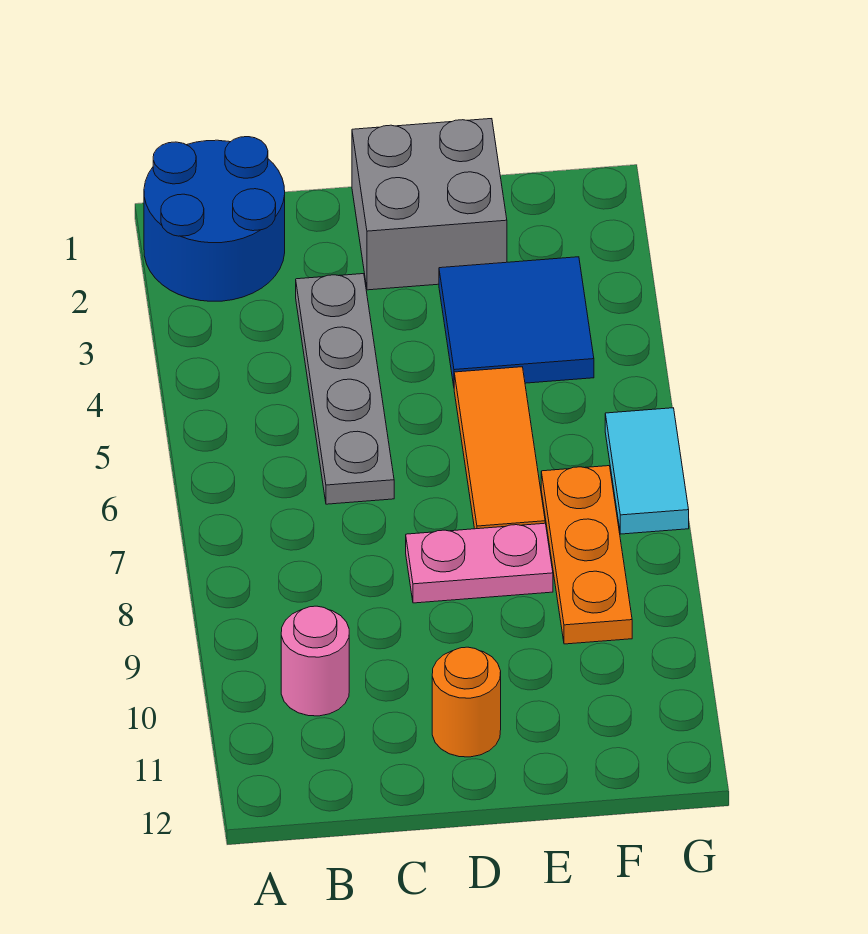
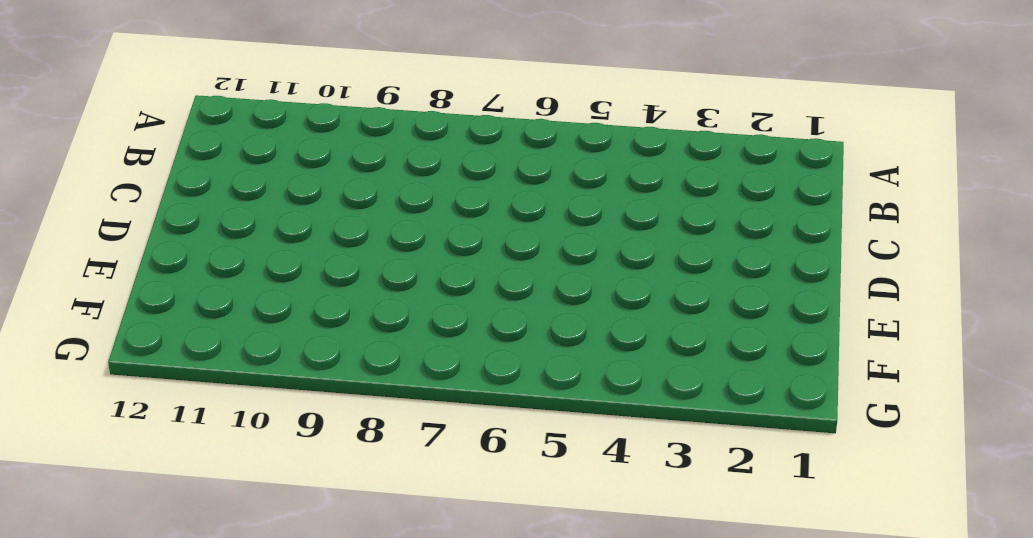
none -> blue round brick A1:B2 level 1
none -> pink round brick B10 level 1

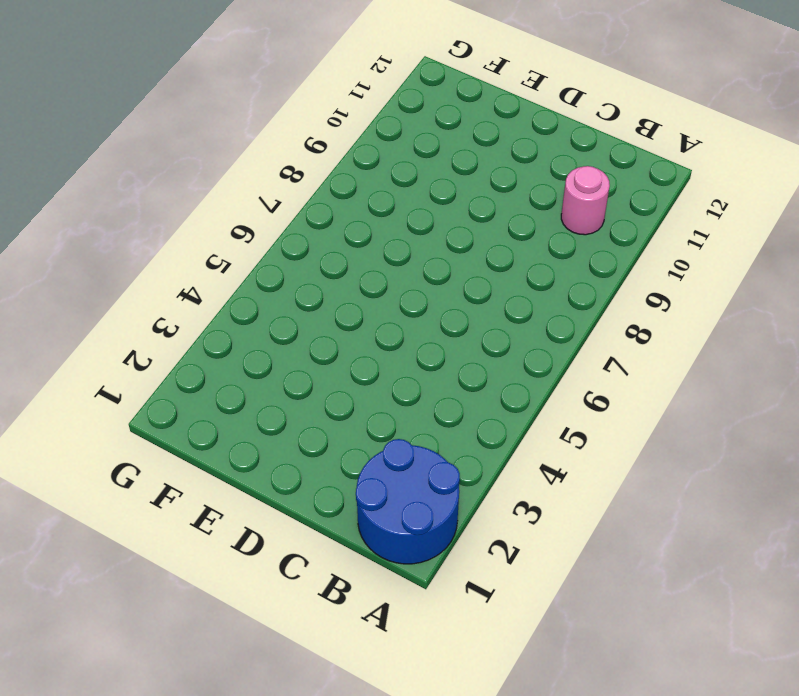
none -> grey plate C3:C6 level 1
none -> grey brick D1:E2 level 1

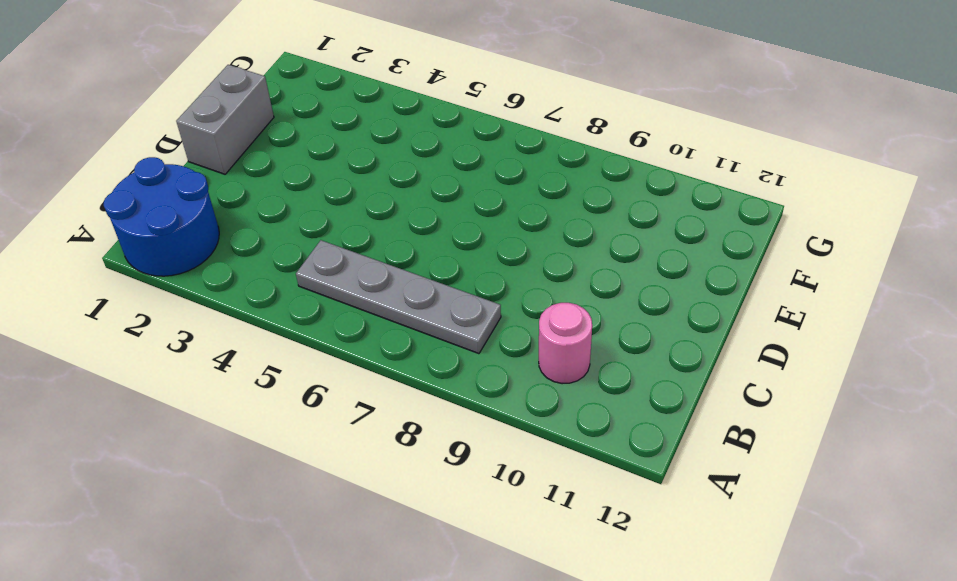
grey plate B5:B8 level 1 -> grey plate C3:C6 level 1
grey brick D1:E1 level 1 -> grey brick D1:E2 level 1
none -> pink plate D8:E8 level 1
none -> orange round brick D11 level 1

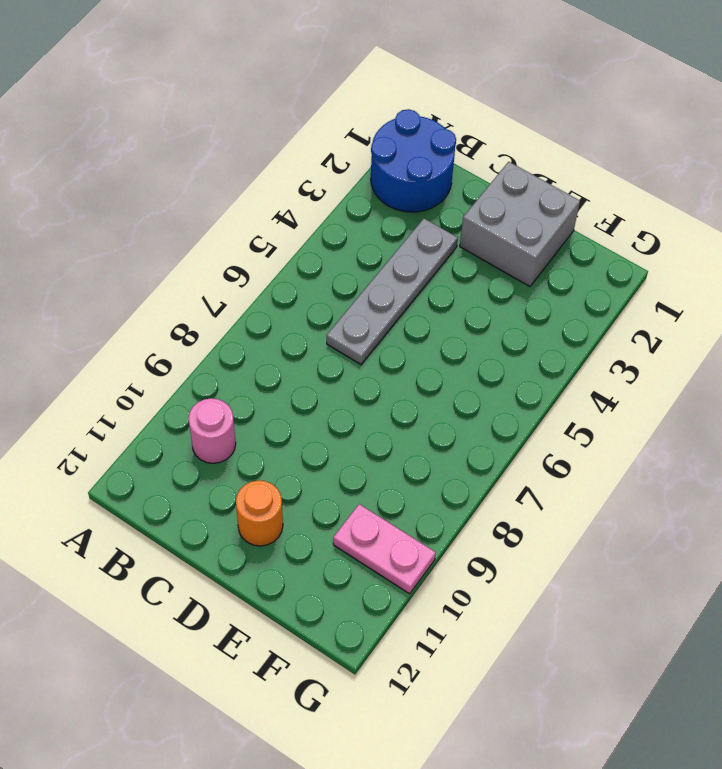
pink plate F10:G10 level 1 -> pink plate D8:E8 level 1
none -> blue tile E3:F4 level 1
none -> orange tile E5:E7 level 1

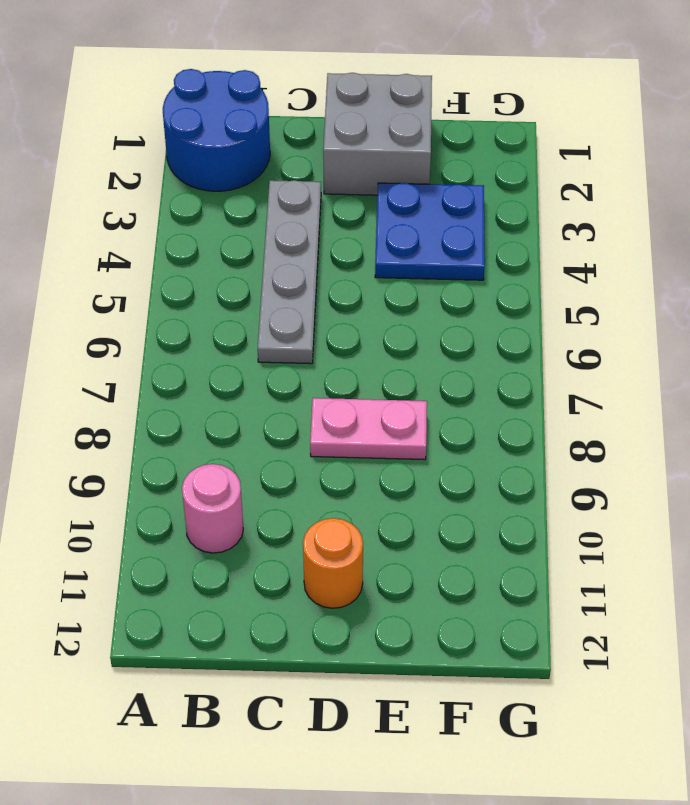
blue plate E3:F4 level 1 -> blue tile E3:F4 level 1
none -> orange tile E5:E7 level 1
none -> orange plate F7:F9 level 1

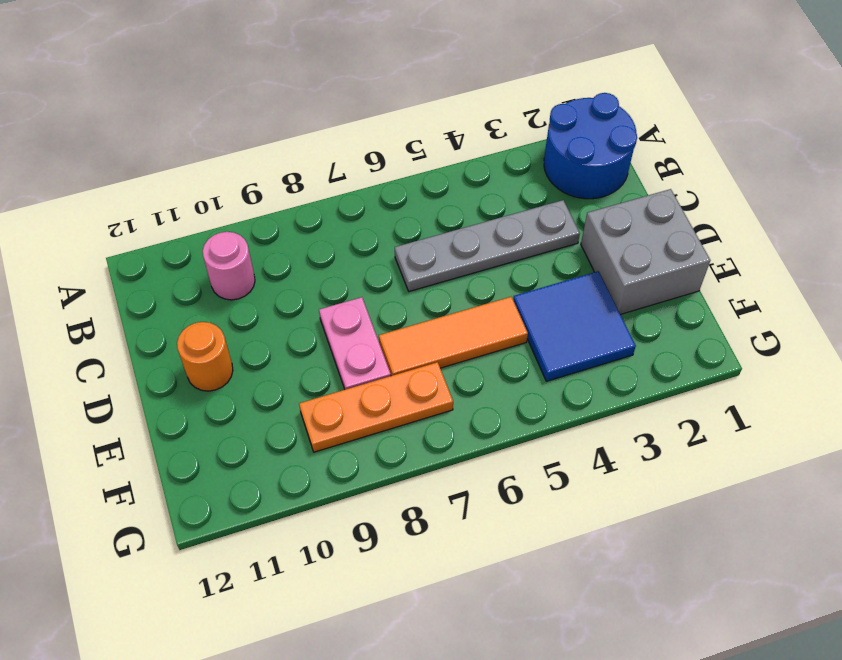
none -> cyan tile G6:G7 level 1

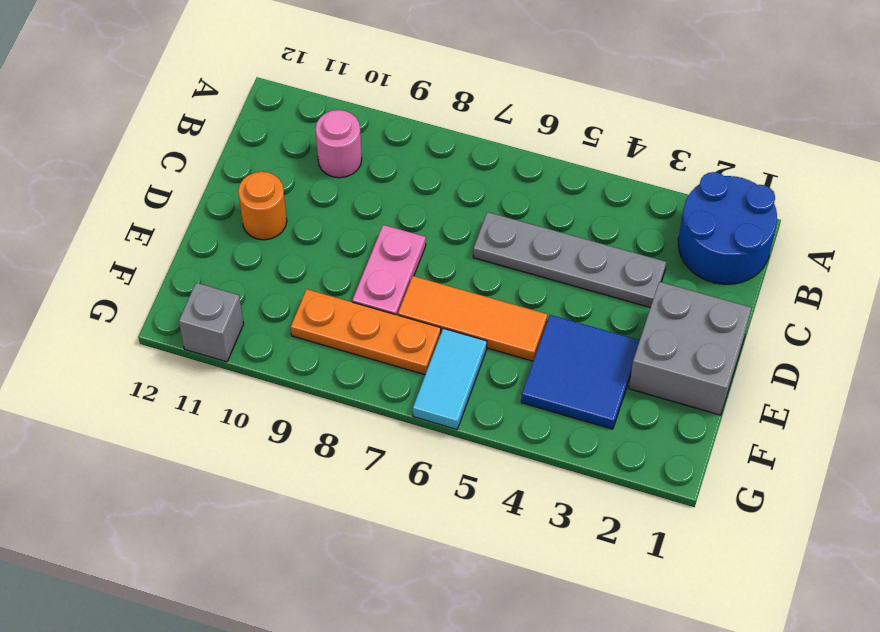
cyan tile F6:G6 level 1 -> cyan tile G6:G7 level 1
grey brick G11 level 1 -> none

